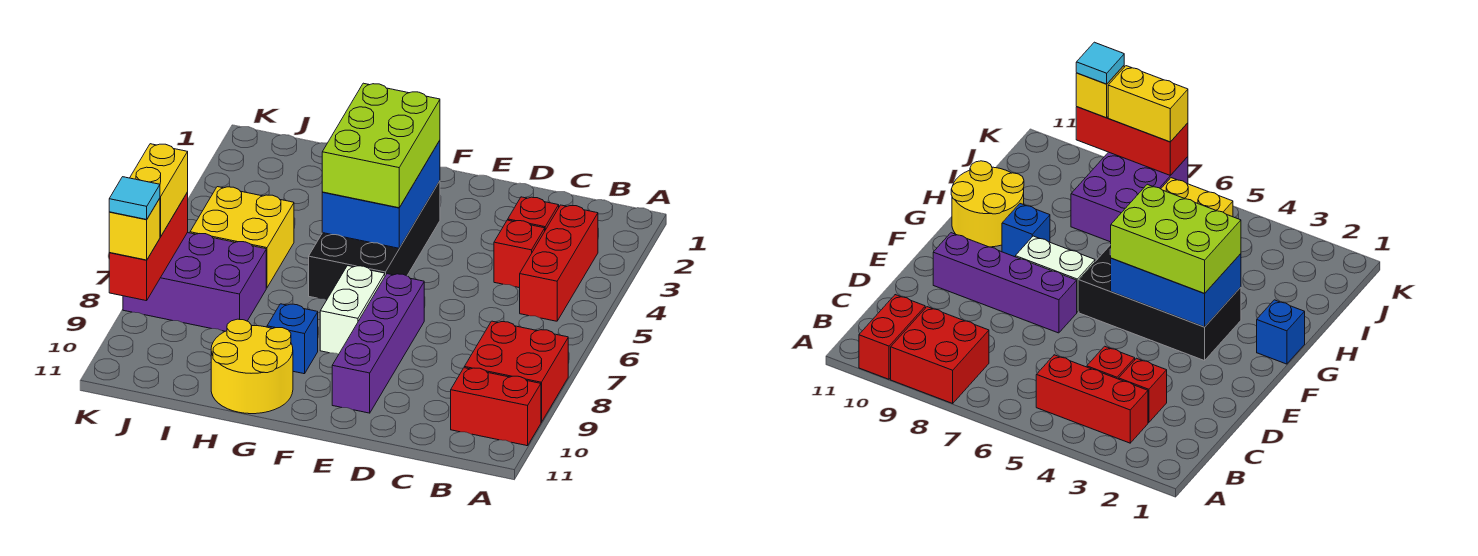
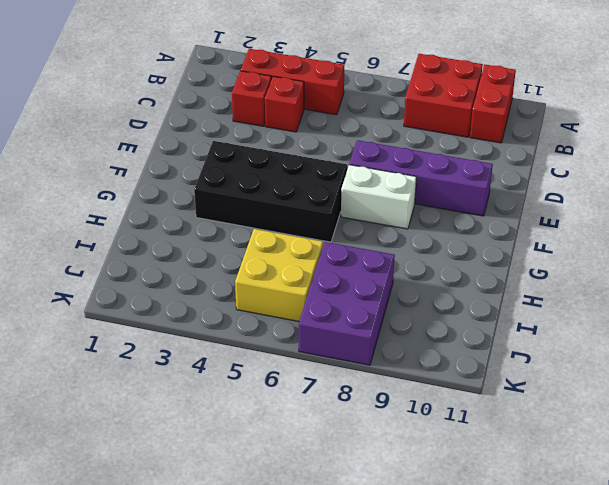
none -> blue brick G1 level 1
none -> blue brick G9 level 1
none -> yellow round brick G10:H11 level 1

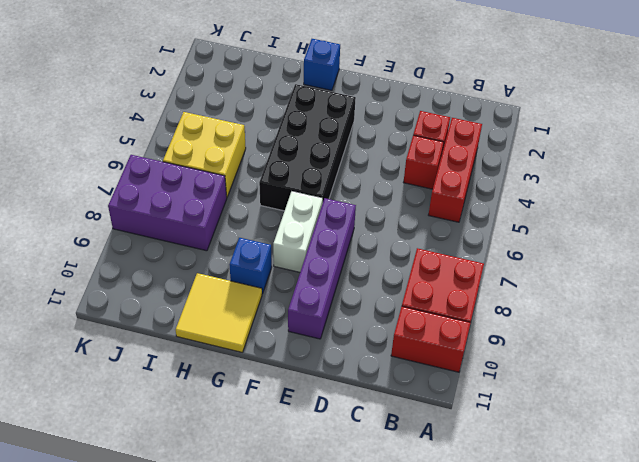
yellow tile G10:H11 level 1 -> yellow round brick G10:H11 level 1
none -> blue brick F3:G5 level 2
none -> red brick K7:K9 level 2
none -> lime brick F3:G5 level 3

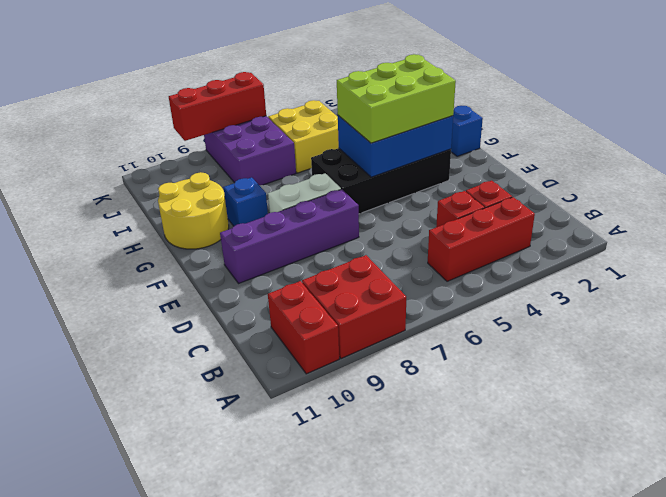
none -> yellow brick K7:K8 level 3
none -> yellow brick K9 level 3
none -> cyan tile K9 level 4

